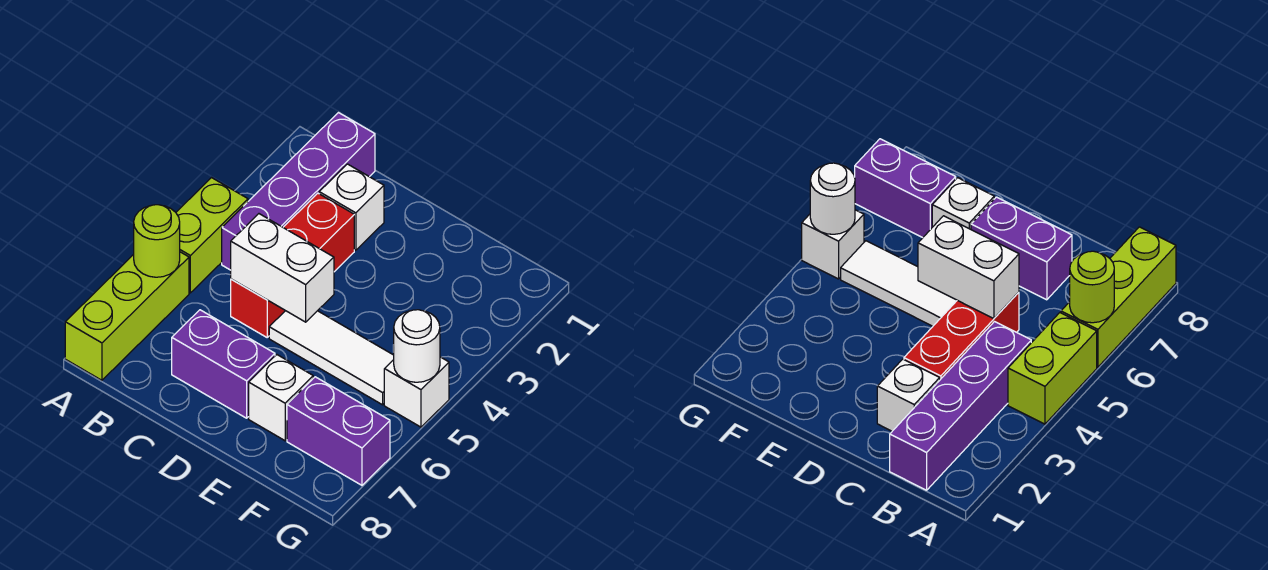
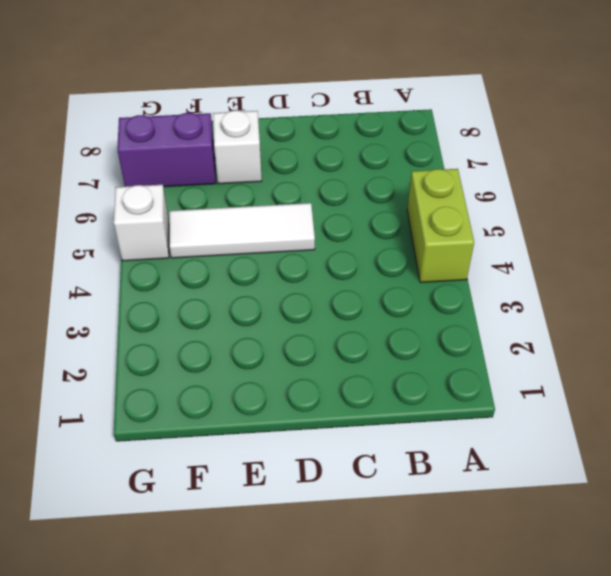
none -> lime brick A6:A8 level 1
none -> purple brick B1:B4 level 1
none -> white brick C2 level 1

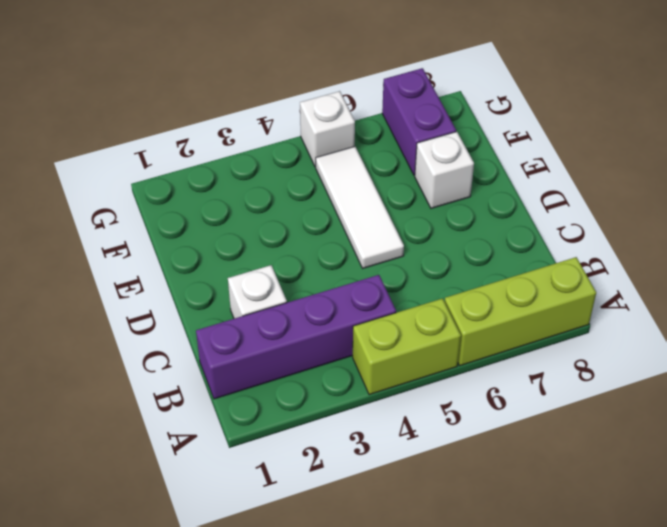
none -> red brick C3:C5 level 1
none -> purple brick C7:D7 level 1
none -> lime round brick A6 level 2

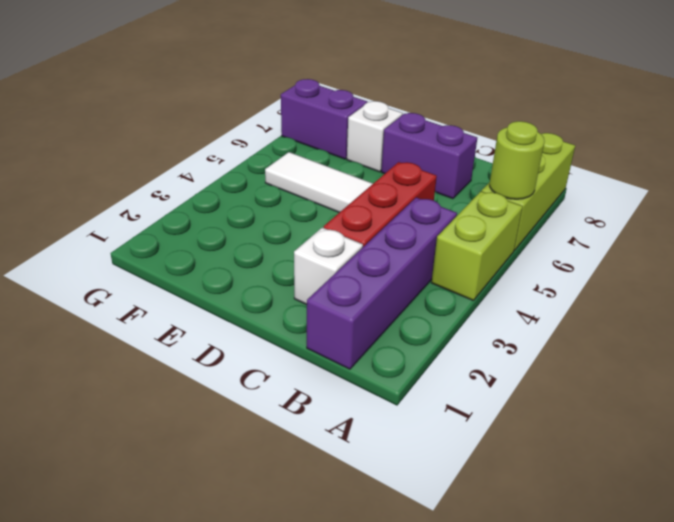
none -> white brick G5 level 1
none -> white brick C5:D5 level 2
none -> white round brick G5 level 2

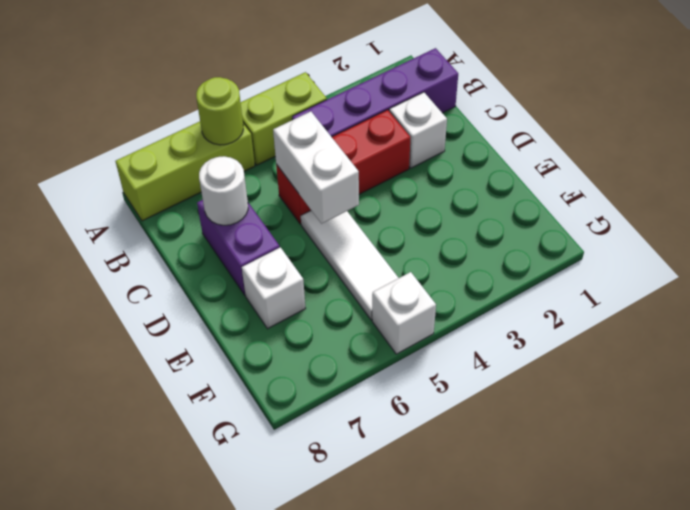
white round brick C7 level 2 -> white round brick G5 level 2
none -> purple brick F7:G7 level 1

